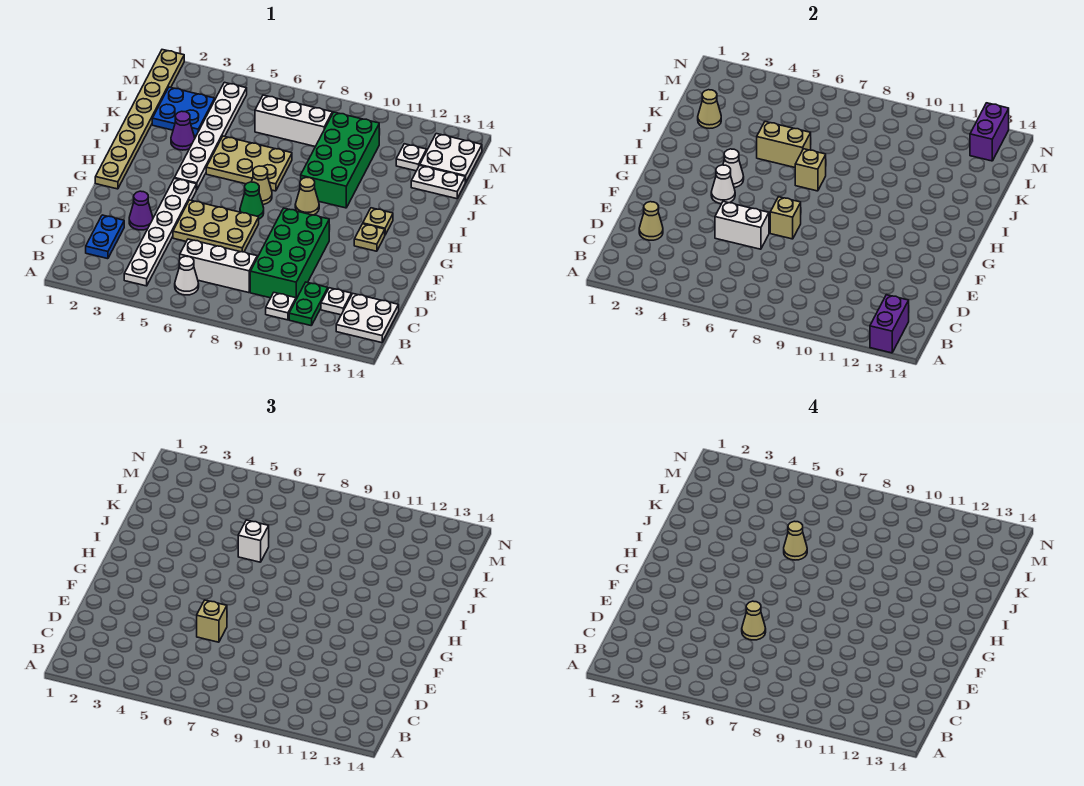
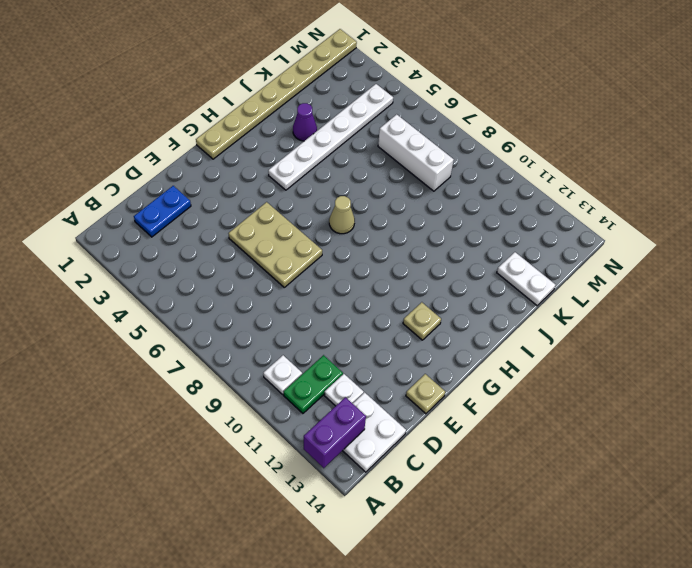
tan plate E14 level 1 -> tan plate H12 level 1
none -> white plate B4:G4 level 1
none -> white cone B6 level 1
none -> white brick C6:C8 level 1
none -> green brick C9:F10 level 1

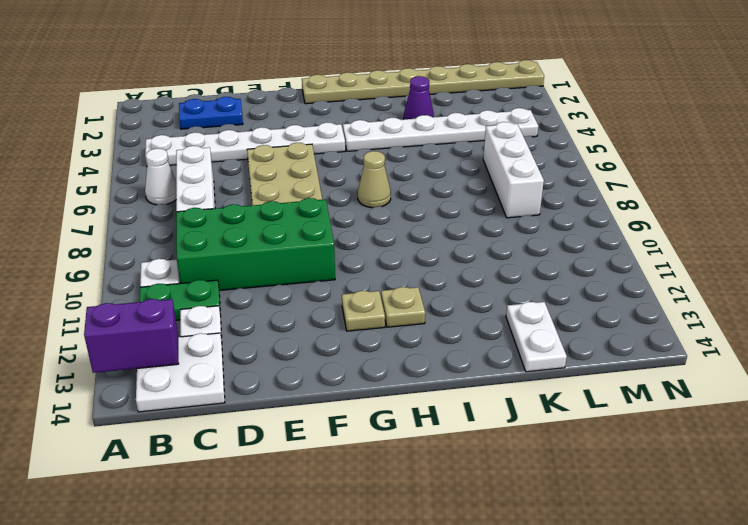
none -> purple cone E3 level 1
none -> green cone G7 level 1
none -> tan cone H9 level 1
none -> tan plate I5:J7 level 1

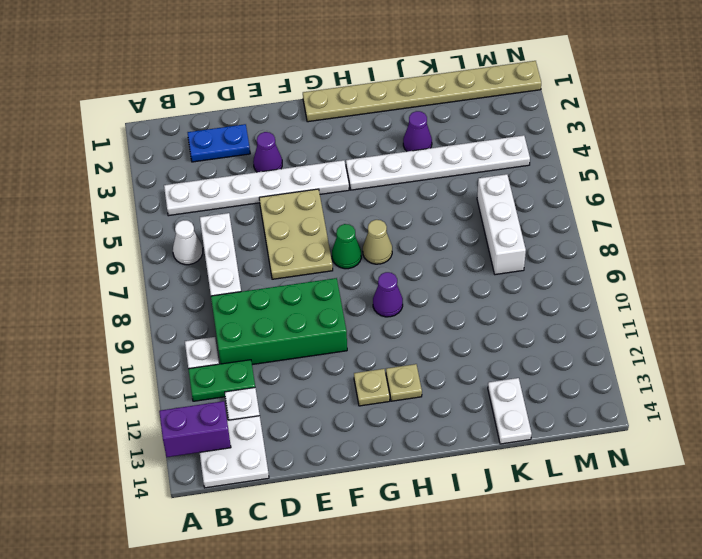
purple cone H9 level 1 -> tan cone H9 level 1
none -> tan plate I5:J7 level 1
none -> green brick I9:L10 level 1
none -> blue plate K2:L3 level 1
none -> white plate L12 level 1

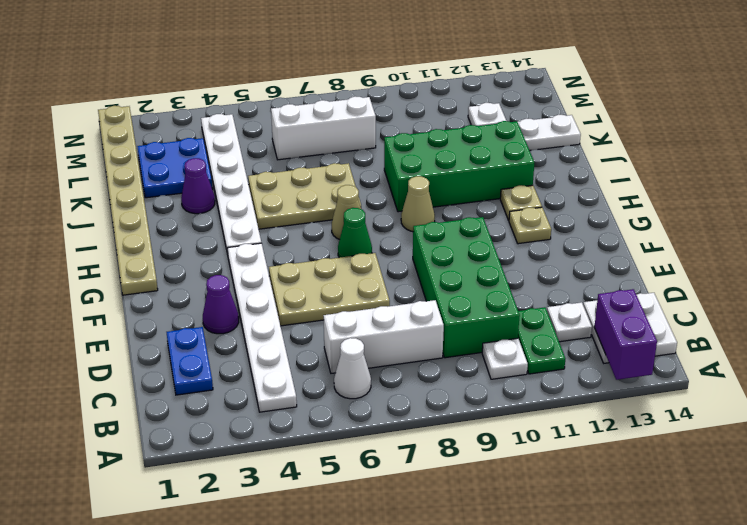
green brick I9:J12 level 1 -> green brick I9:L10 level 1
none -> white plate L13:M14 level 1
none -> tan cone D2 level 2
none -> white brick E5:E6 level 2
none -> tan brick F7 level 2

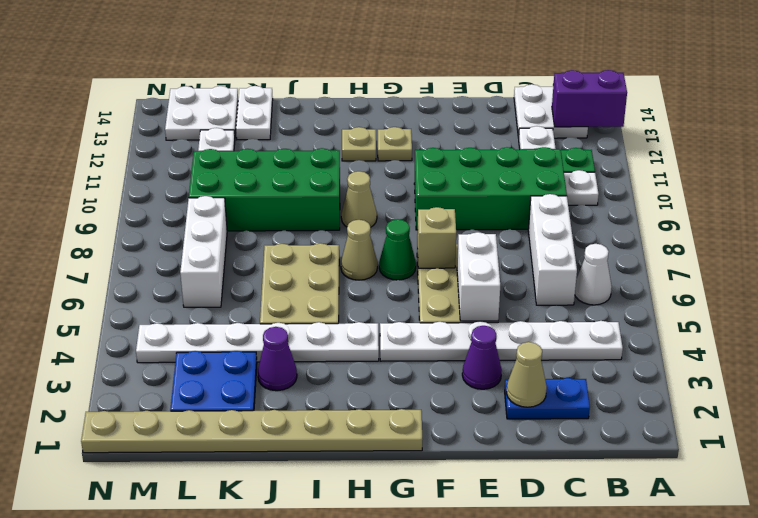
none -> white cone G4 level 2
none -> white cone H4 level 2
none -> tan brick I7 level 2
none -> tan brick J5:J6 level 2

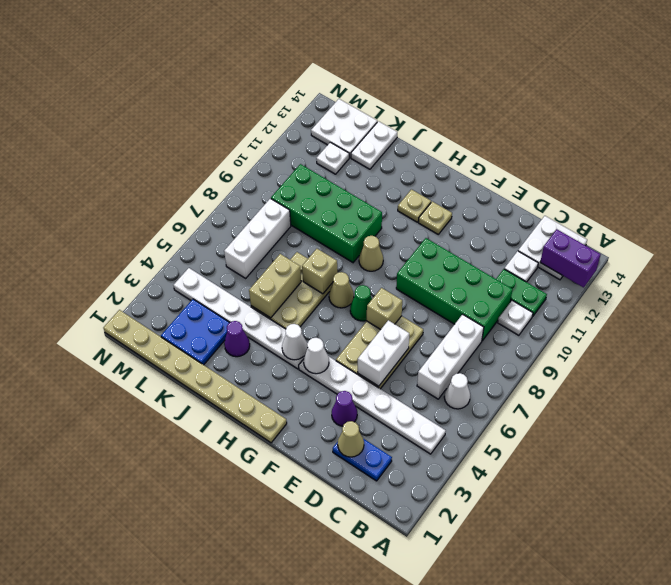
none -> tan cone K2 level 2
none -> purple brick M13:N13 level 2
none -> tan brick E6 level 3
none -> white brick J6 level 3

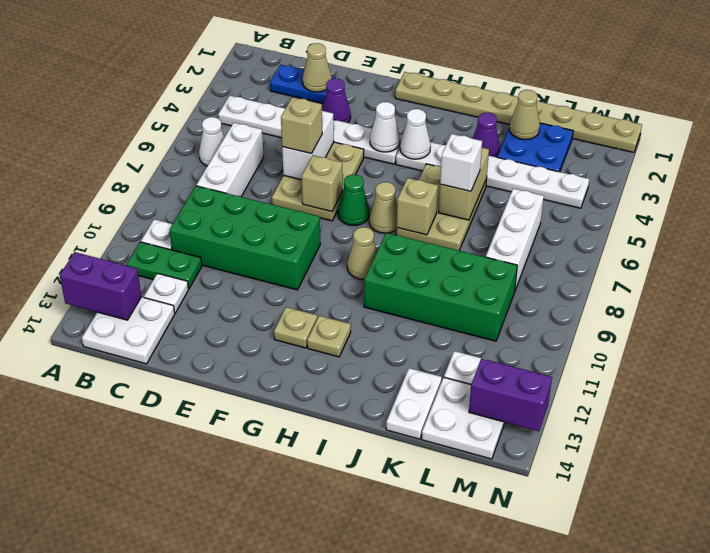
none -> tan cone E6 level 4
none -> tan cone J6 level 4

